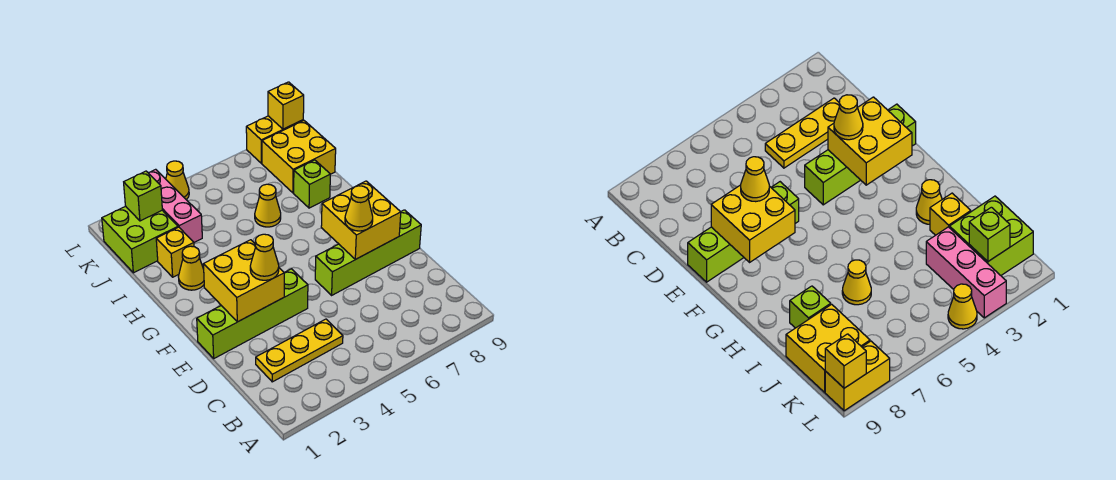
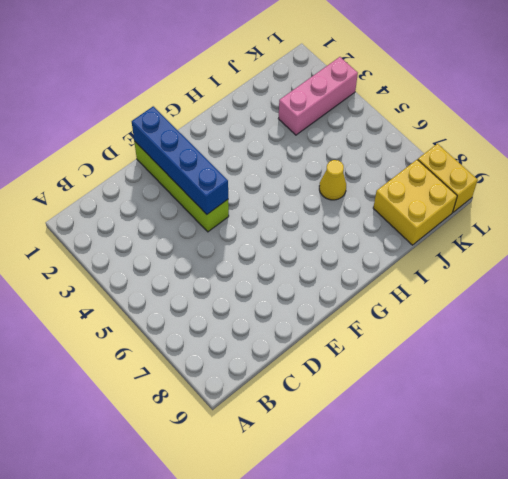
blue brick E1:E4 level 2 -> yellow brick E2:F3 level 2
none -> yellow plate C2:C4 level 1
none -> lime brick E6:E9 level 1
none -> yellow cone H2 level 1

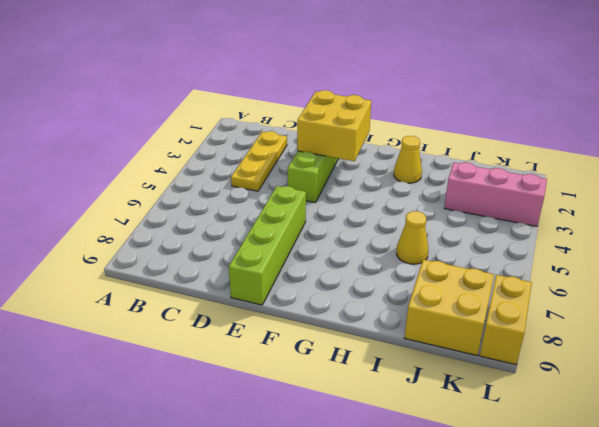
none -> yellow brick I2 level 1
none -> lime brick I8 level 1
none -> lime brick J1:K2 level 1

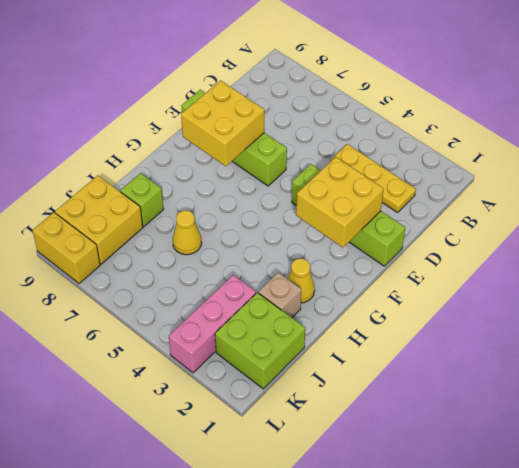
tan brick I2 level 1 -> yellow brick I2 level 1
none -> yellow cone L4 level 1
none -> lime brick K2 level 2
none -> yellow brick L9 level 2

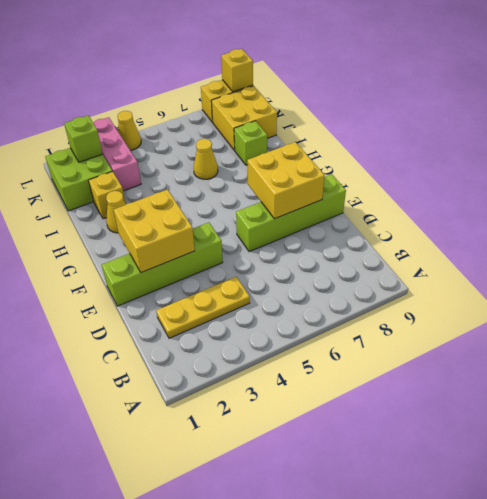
none -> yellow cone E3 level 3
none -> yellow cone E7 level 3

